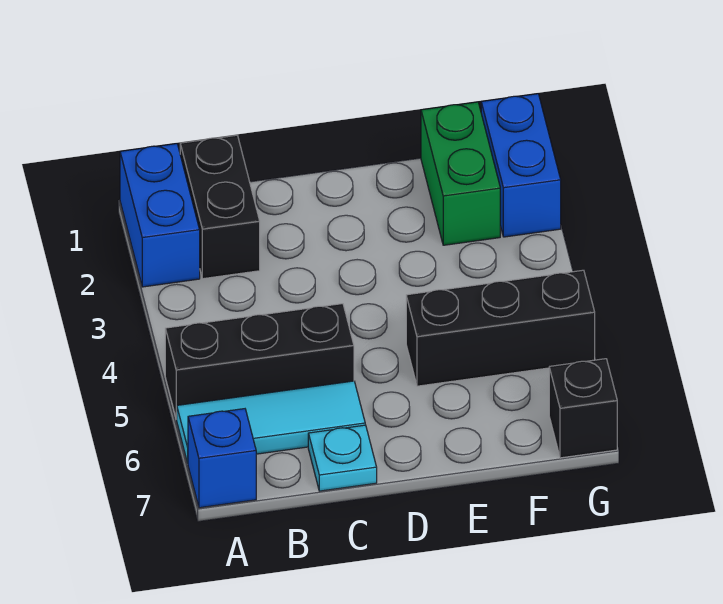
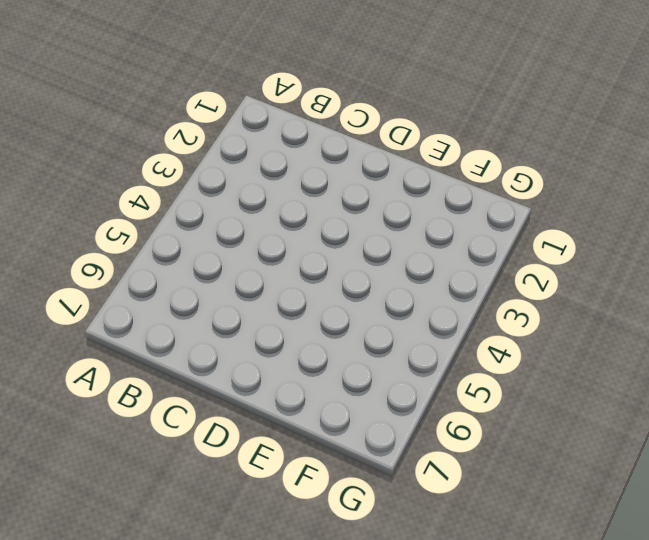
none -> blue brick A1:A2 level 1
none -> black brick A5:C5 level 1

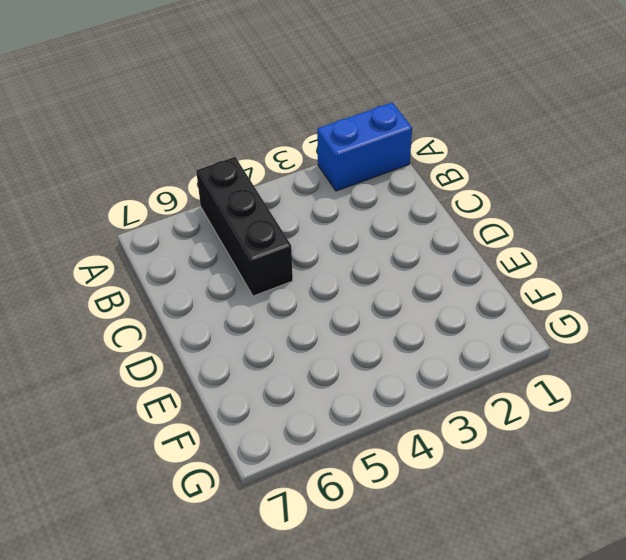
none -> cyan tile A6:C6 level 1
none -> blue brick A7 level 1

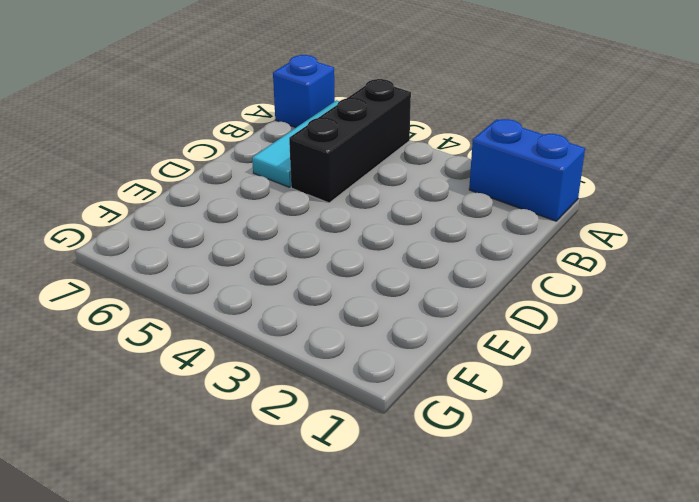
none -> black brick B1:B2 level 1
none -> cyan plate C7 level 1

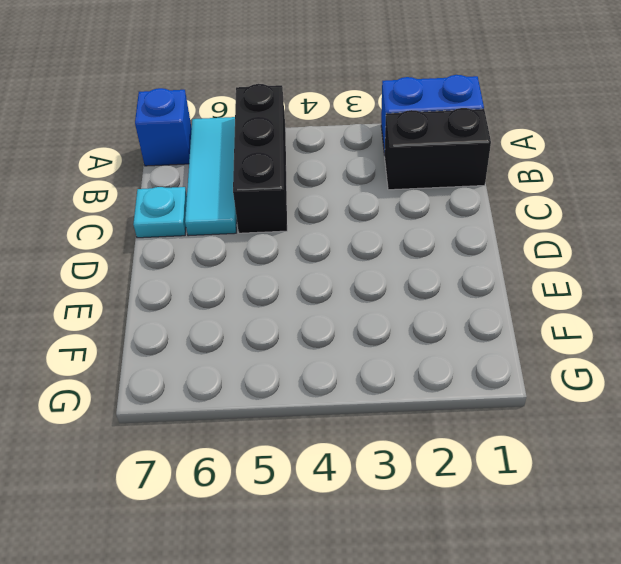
none -> black brick E5:G5 level 1
none -> green brick F1:F2 level 1

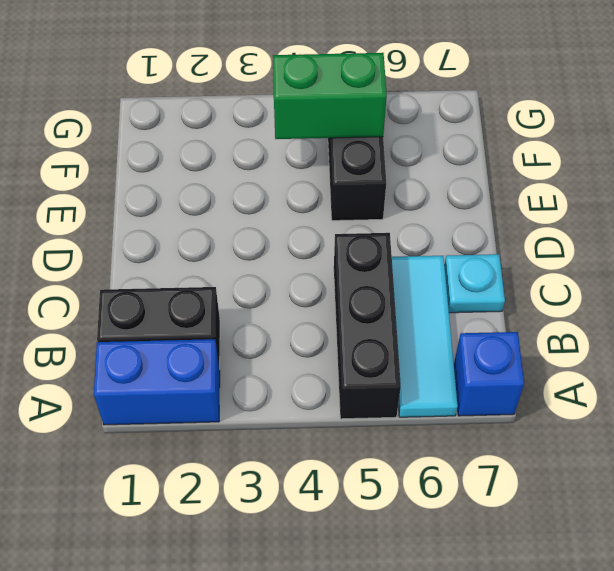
green brick F4:F5 level 2 -> green brick F1:F2 level 1
none -> blue brick G1:G2 level 1
none -> black brick G7 level 1

